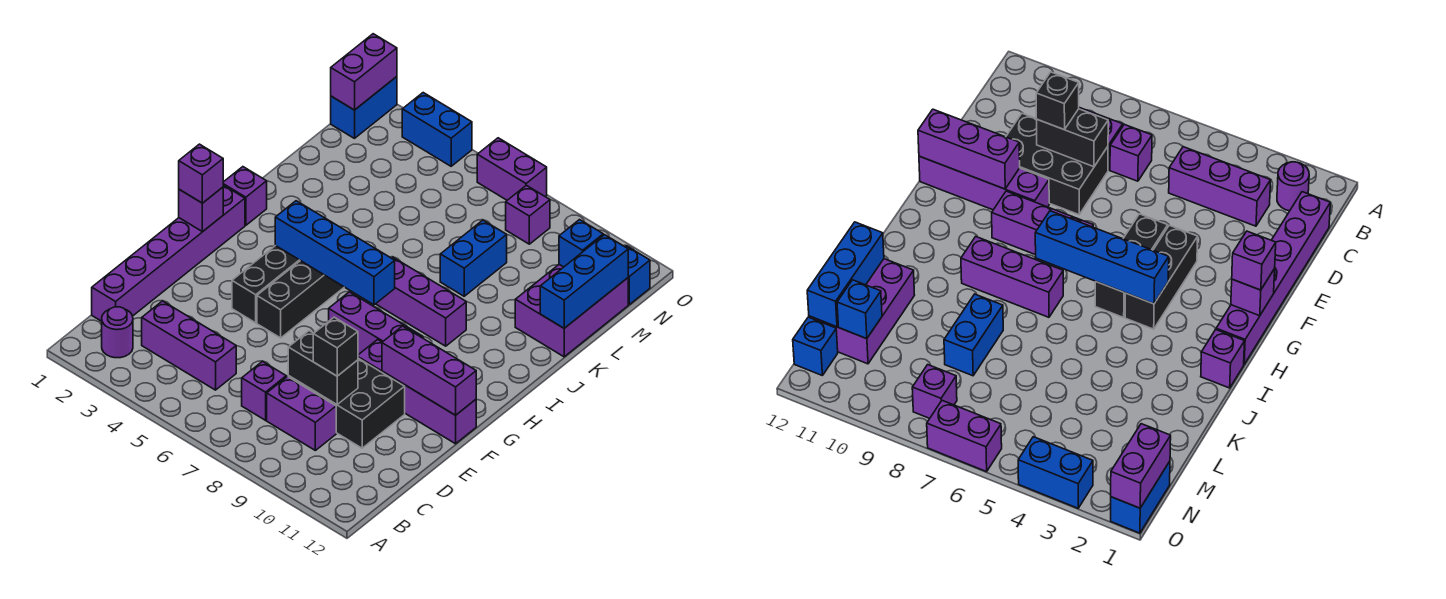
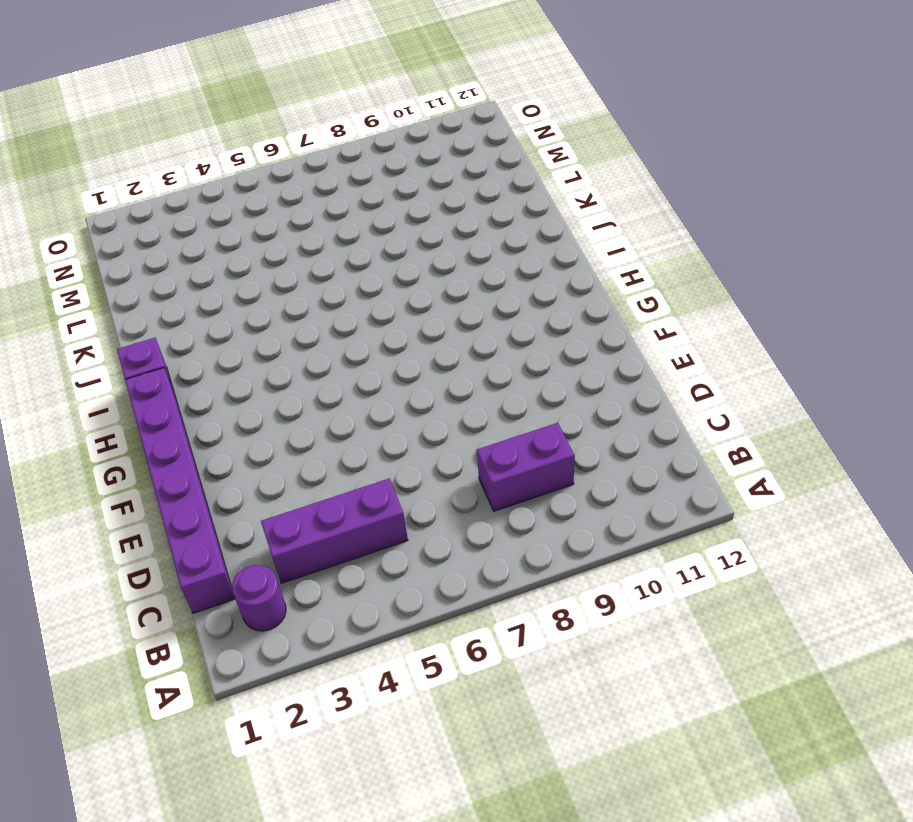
none -> purple brick C7 level 1
none -> black brick D8:E10 level 1
none -> black brick F4:H4 level 1

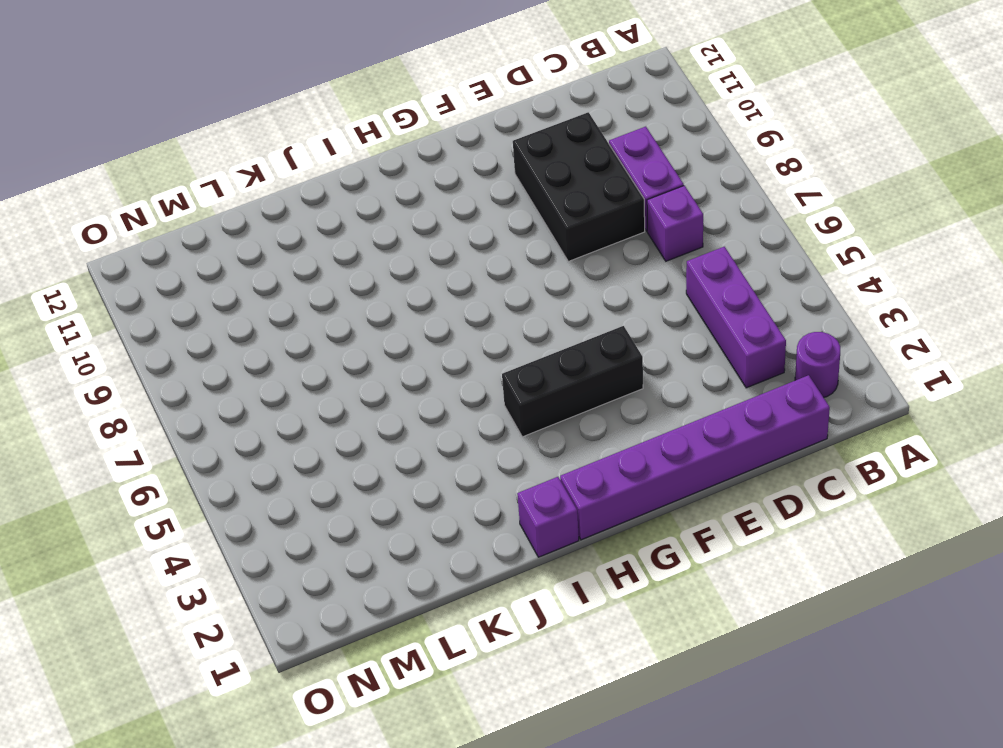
none -> black brick F5:H5 level 1
none -> purple brick F9:F12 level 1
none -> purple brick G7:G9 level 1

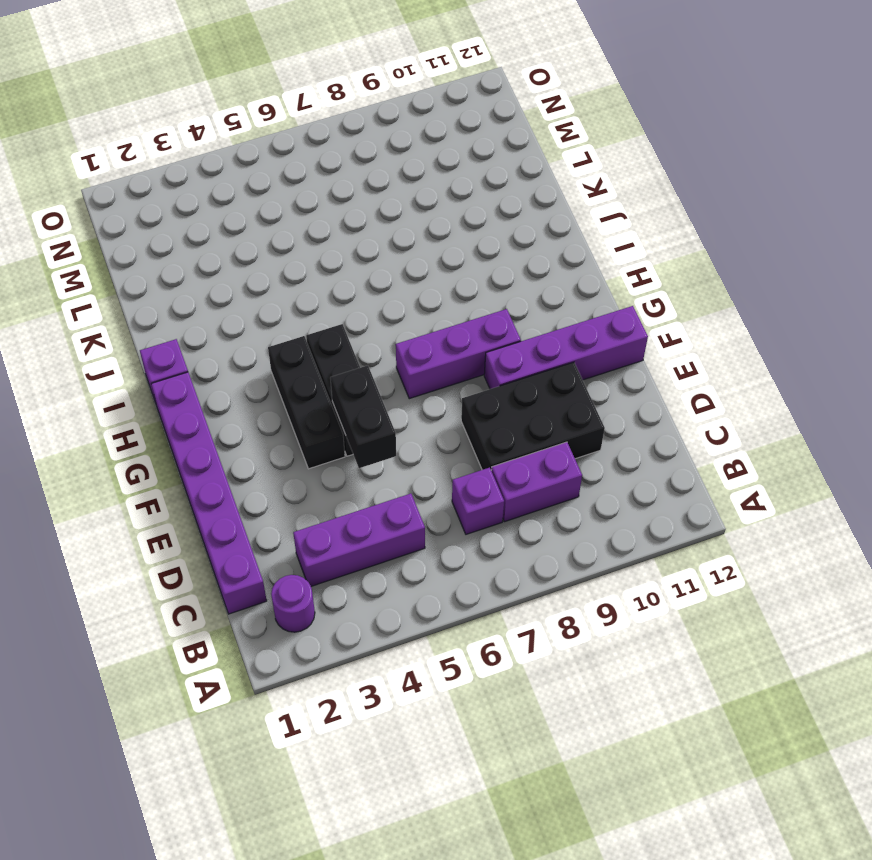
black brick E5:F5 level 2 -> black brick D8:D9 level 2
none -> purple brick I7:I9 level 1
none -> blue brick K8:L8 level 1
none -> purple brick K11:M12 level 1

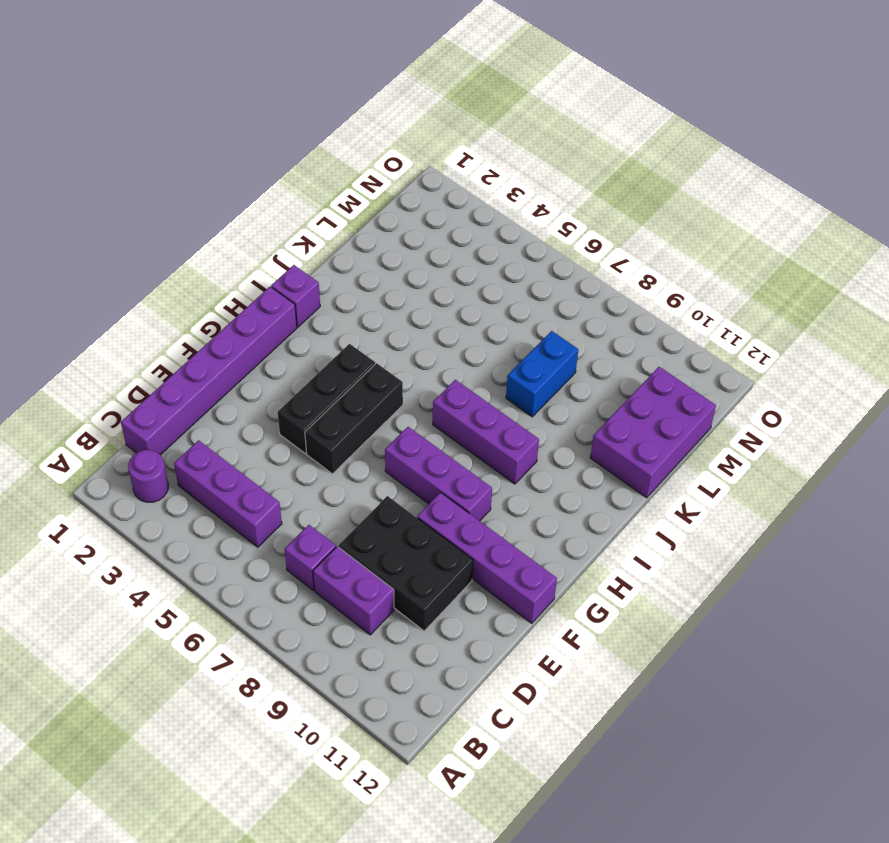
none -> blue brick N1:O1 level 1
none -> purple brick N8 level 1
none -> blue brick N12 level 1

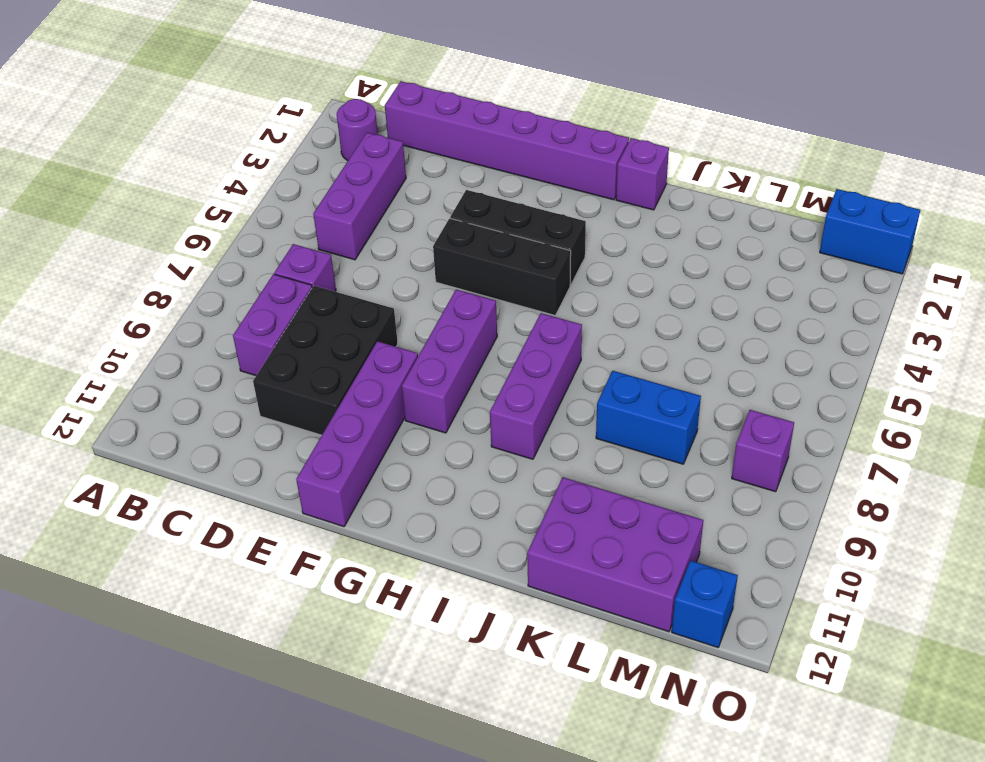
none -> blue brick O3:O4 level 1
none -> purple brick O6:O7 level 1
none -> black brick D8:D9 level 2

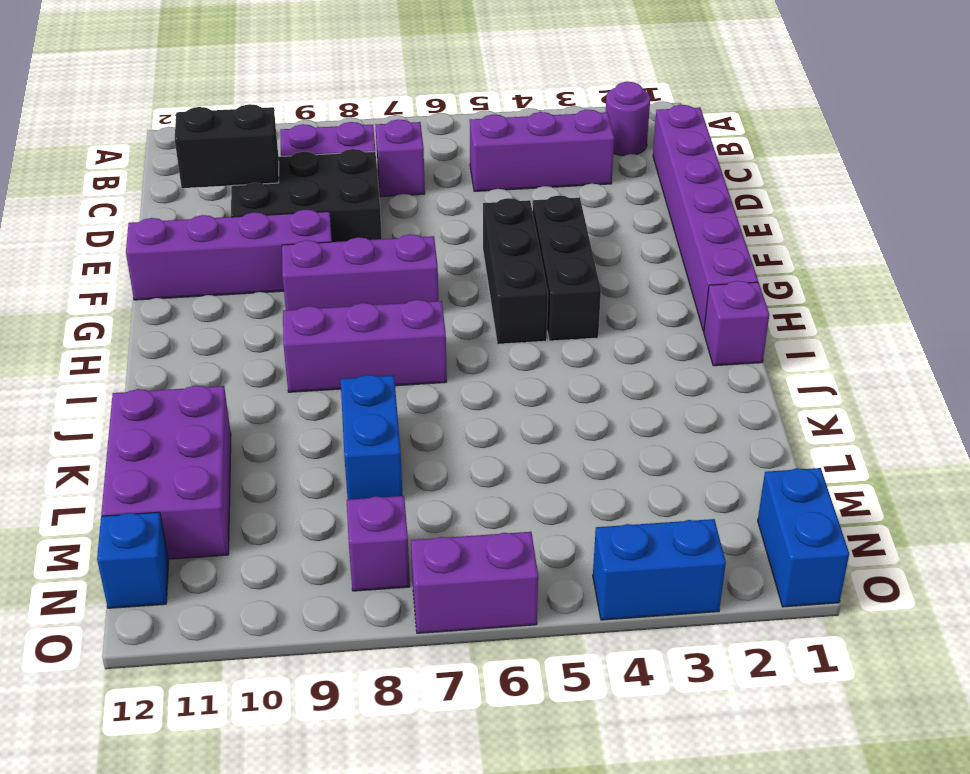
black brick D10:D11 level 2 -> black brick D8:D9 level 2
none -> purple brick F10:F12 level 2
none -> purple brick G1 level 2
none -> blue brick H4:H7 level 2

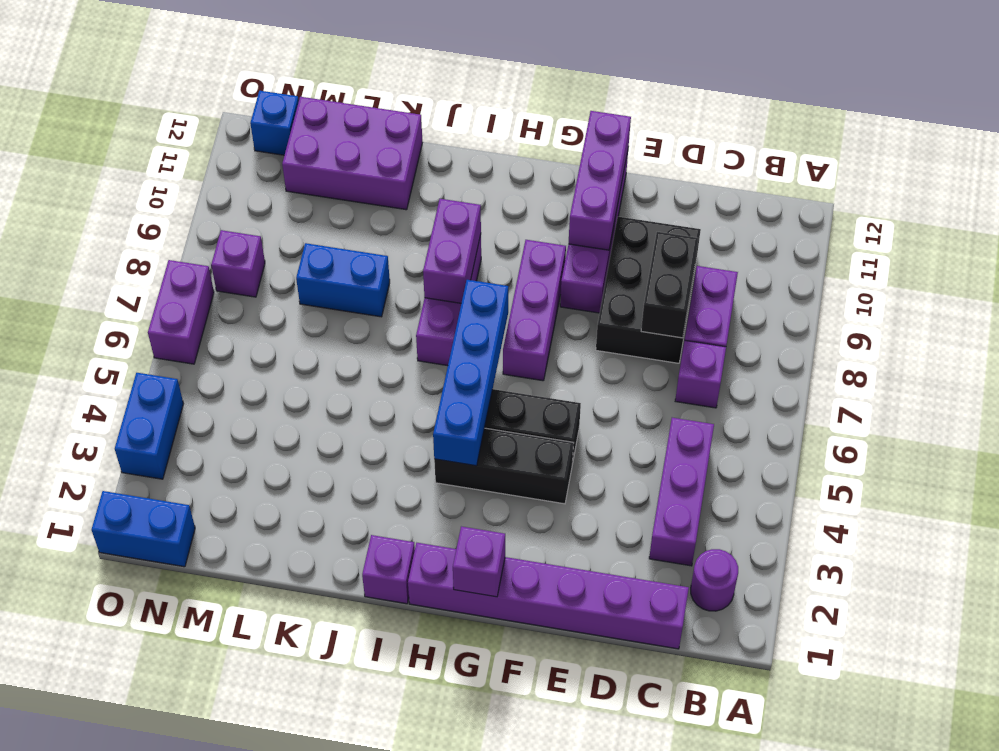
purple brick I8:I9 level 2 -> purple brick N1:O1 level 2
none -> blue brick K12:M12 level 2
none -> blue brick M11 level 2
none -> black brick D9 level 3

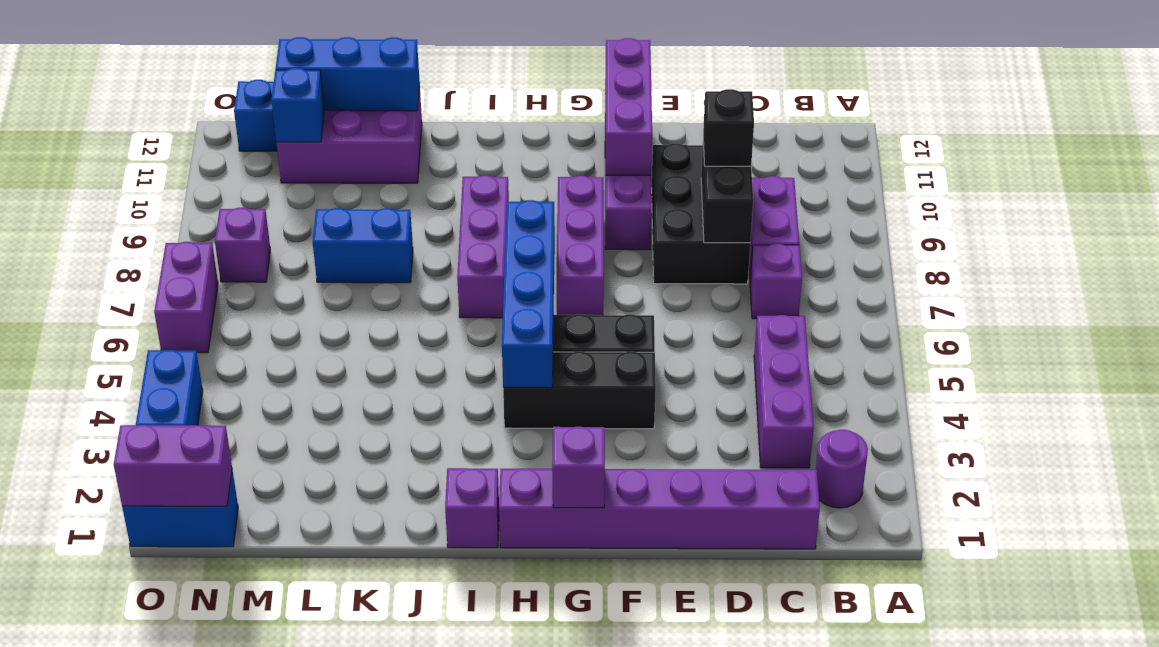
none -> purple brick G1 level 3

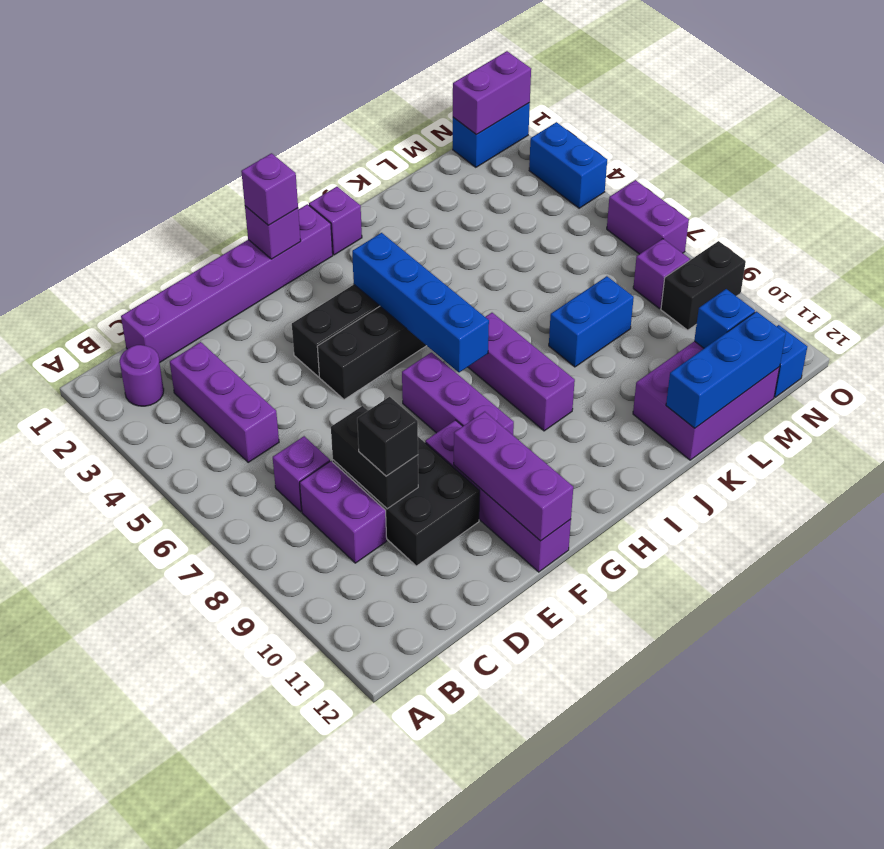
black brick N9:O9 level 1 -> none

